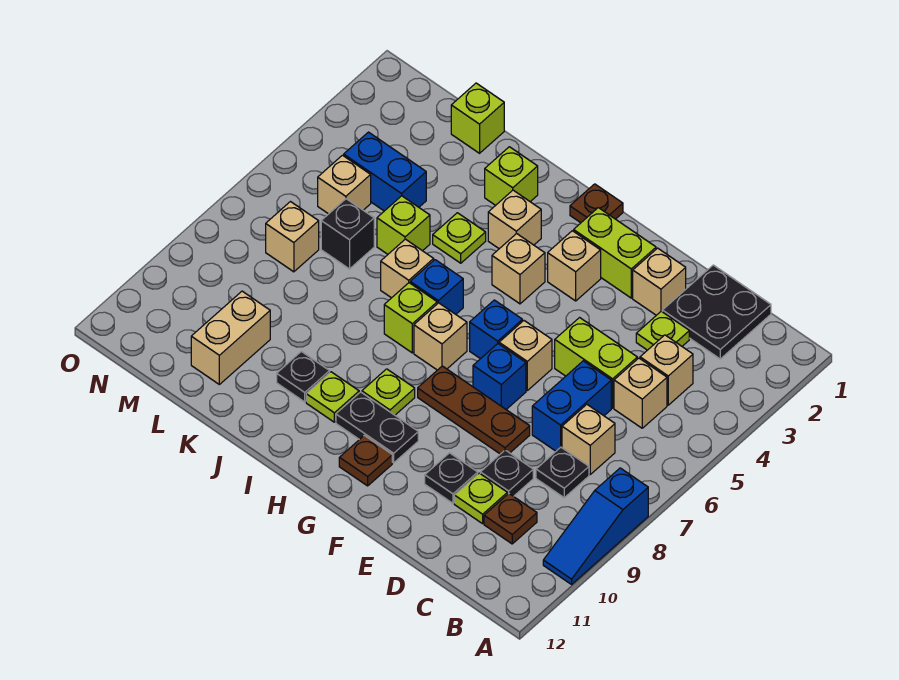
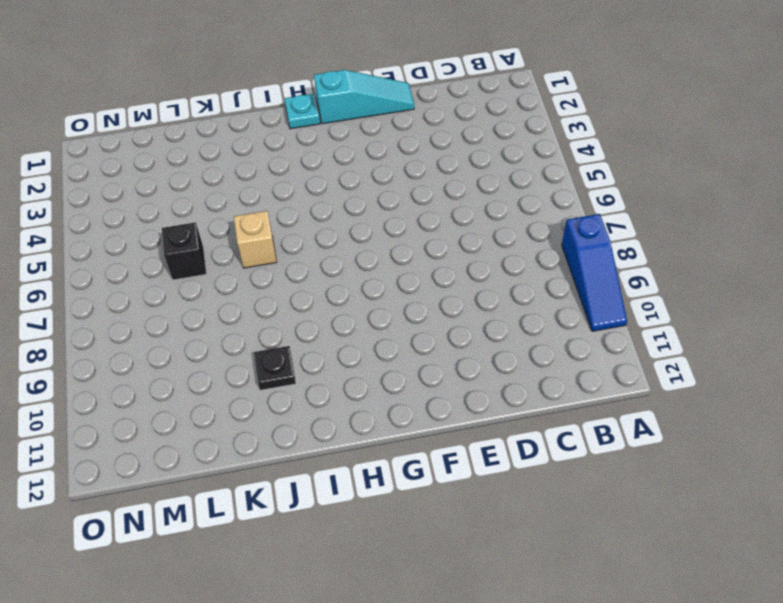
cyan slope E1:G1 level 1 top G -> none
cyan plate H1 level 1 -> brown plate H1 level 1
none -> black plate C1:D2 level 1
none -> tan brick C4 level 1
none -> tan brick C5 level 1
none -> tan brick C7 level 1

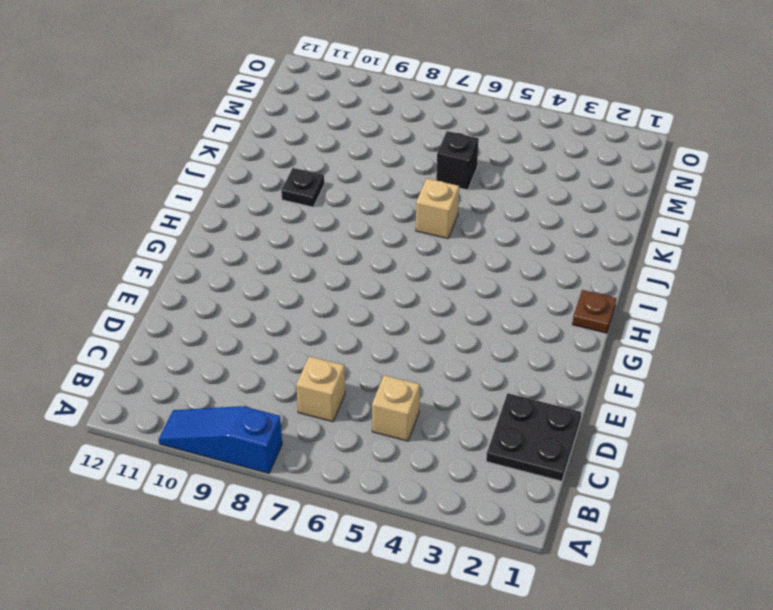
none -> tan brick C4 level 1
none -> black plate C8 level 1
none -> brown plate C10 level 1
none -> lime plate D3 level 1

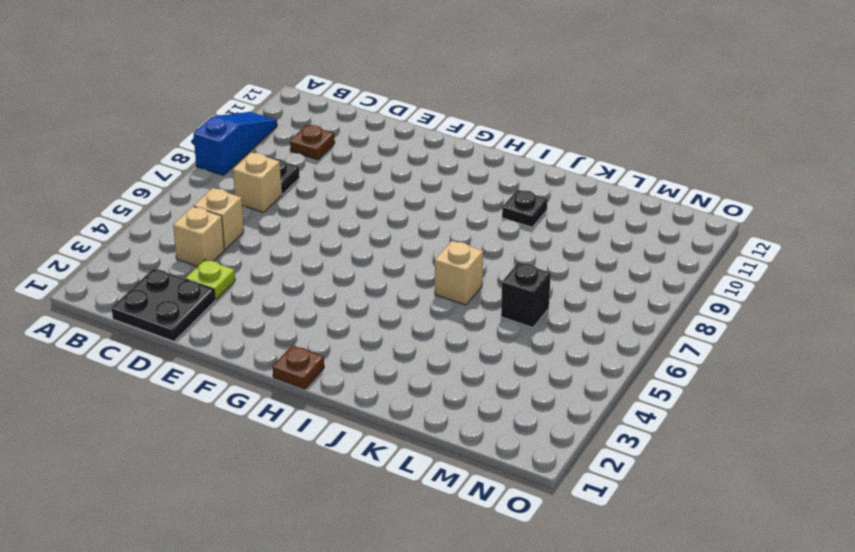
none -> lime brick D5:E5 level 1
none -> blue brick D6:D7 level 1
none -> black plate D9 level 1
none -> lime plate D10 level 1

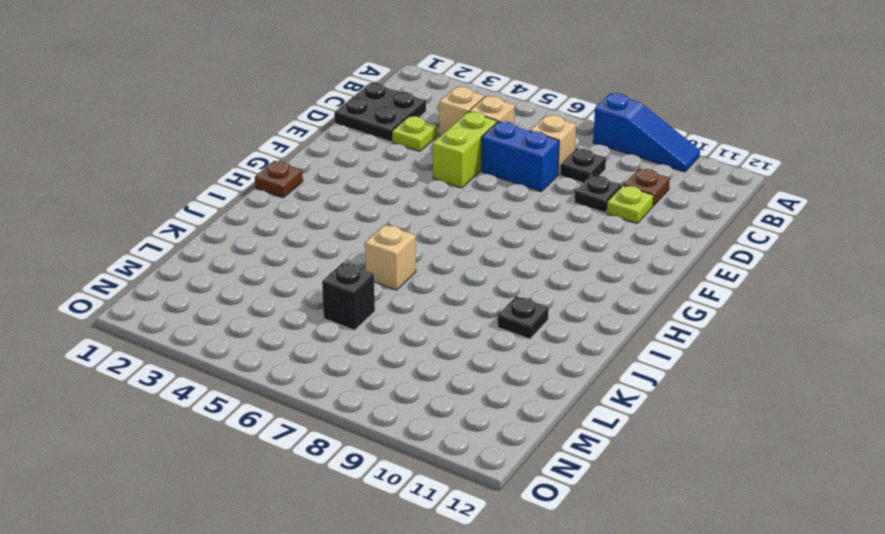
none -> tan brick E2 level 1
none -> brown plate E8:G8 level 1
none -> black plate E10 level 1
none -> lime brick F2:G2 level 1

